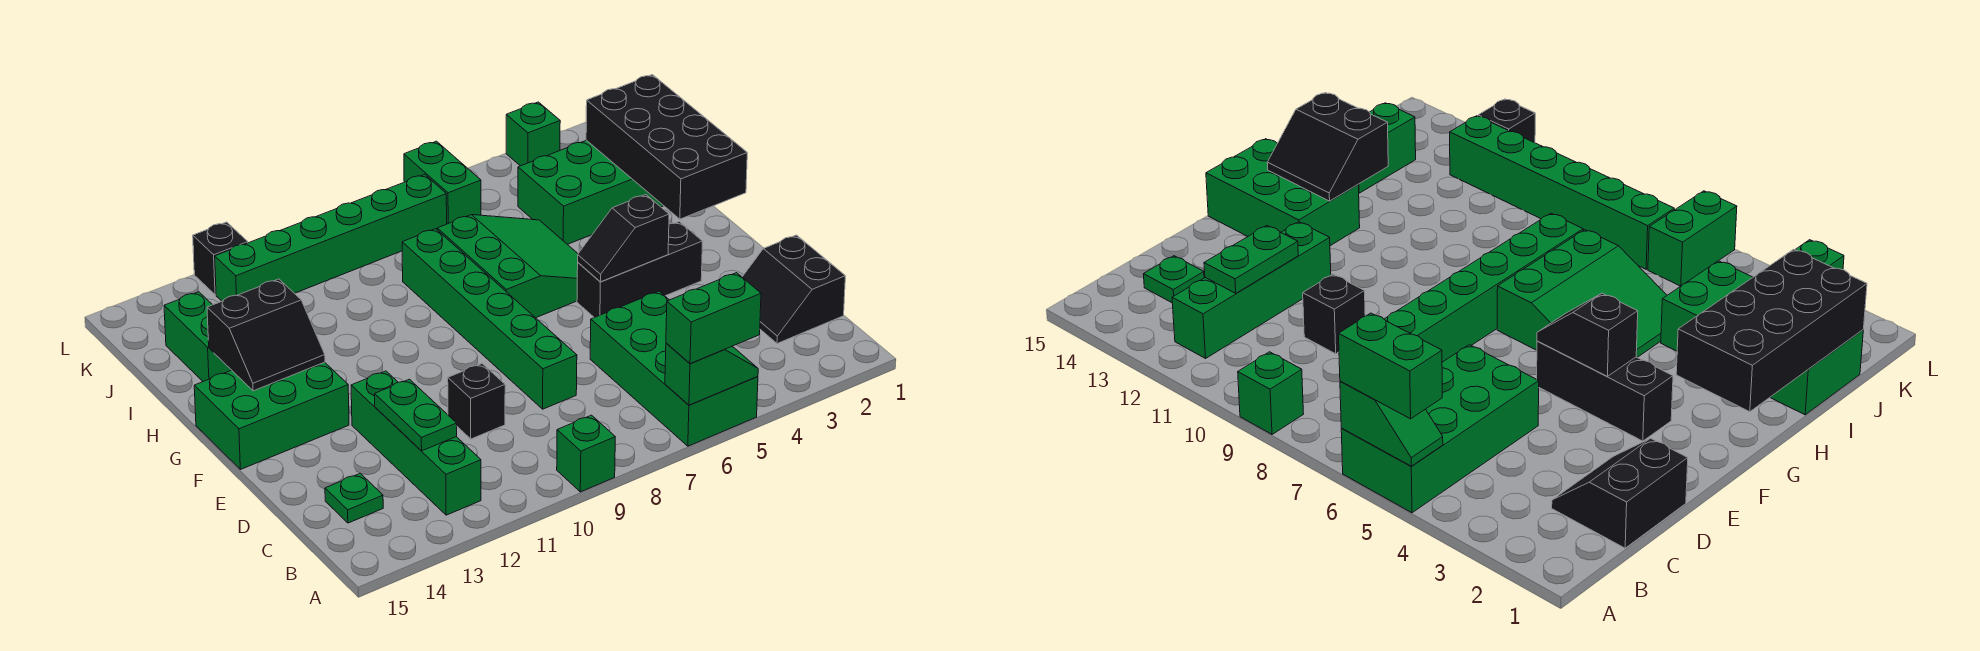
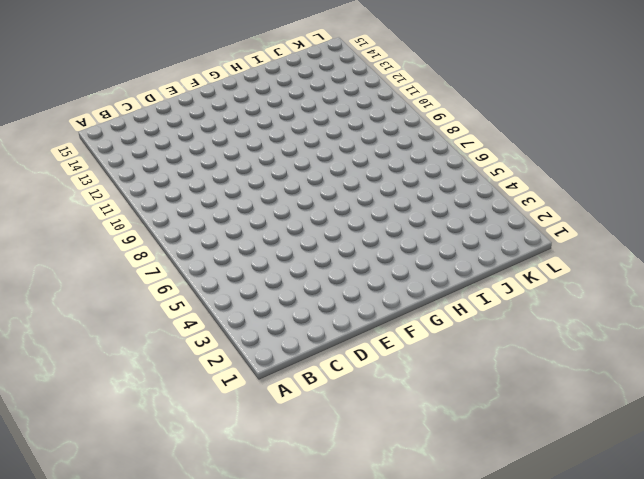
none -> green brick A5:D6 level 1
none -> green brick A9 level 1
none -> green brick B12:E12 level 1

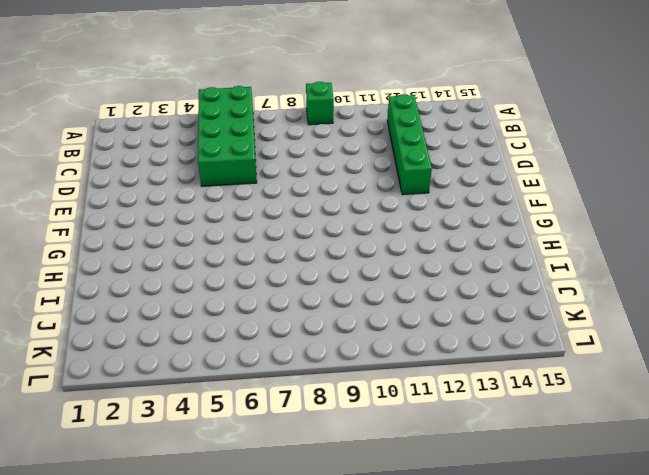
none -> black slope C1:D2 level 1 top 1
none -> green plate C14 level 1
none -> green brick D8:I8 level 1

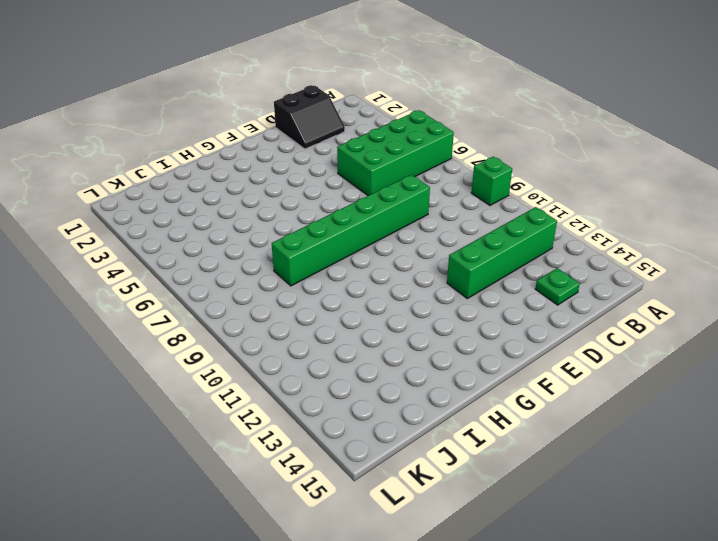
none -> black brick D10 level 1
none -> black brick F3:F5 level 1
none -> green brick F13:G15 level 1

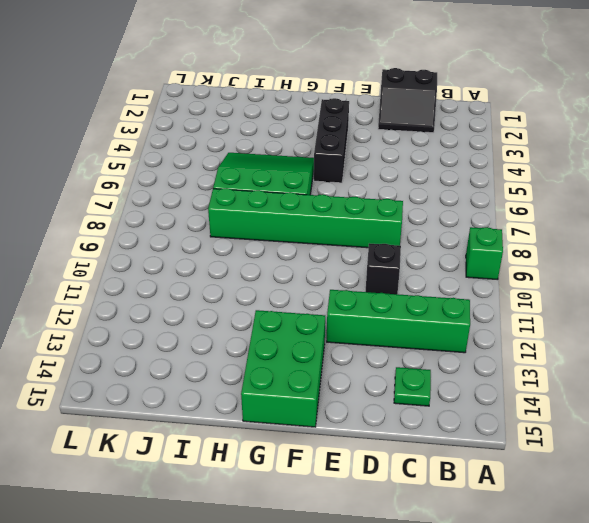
none -> green brick A5:D6 level 1
none -> green brick I1:J4 level 1
none -> green brick I14:J14 level 1

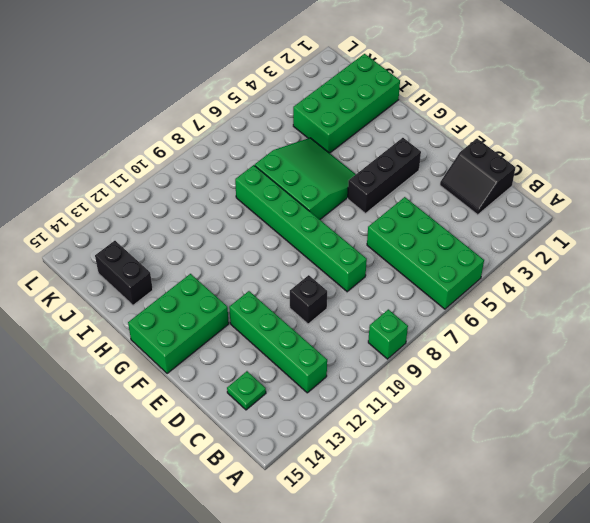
black brick I14:J14 level 1 -> green brick I14:J14 level 1
none -> green brick K6:L6 level 1
none -> green brick K7:K12 level 1
none -> green brick L3 level 1

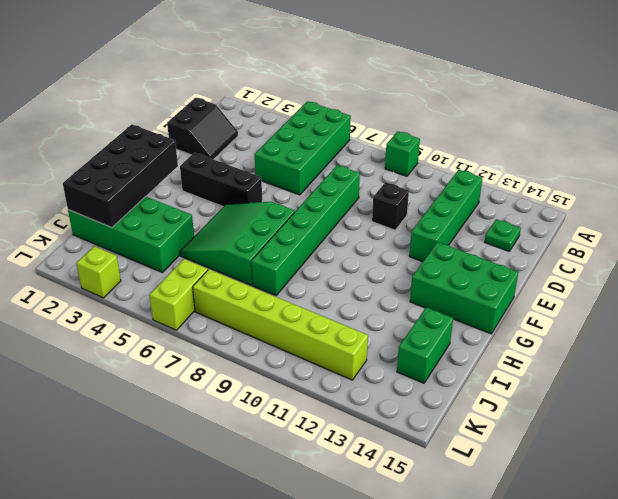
lime brick K6:L6 level 1 -> green brick K6:L6 level 1
lime brick K7:K12 level 1 -> green brick K7:K12 level 1
lime brick L3 level 1 -> green brick L3 level 1
none -> black brick L12 level 1
none -> green slope A5:A6 level 2 top 6
none -> green plate C12:D12 level 2

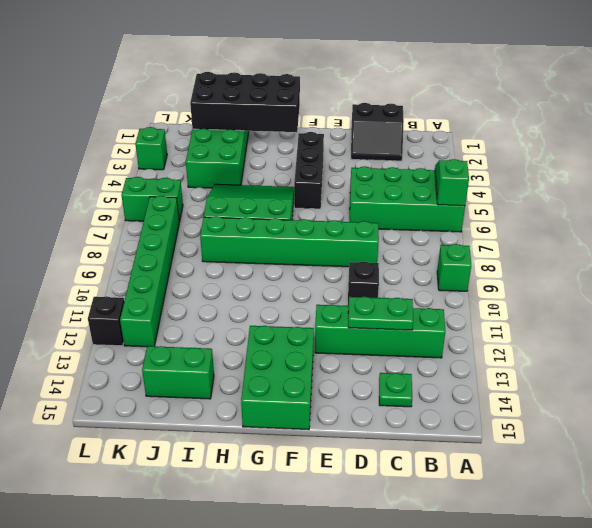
none -> black slope F4:F5 level 2 top 4
none -> black slope G13:H14 level 2 top H
none -> green brick A5:A6 level 3

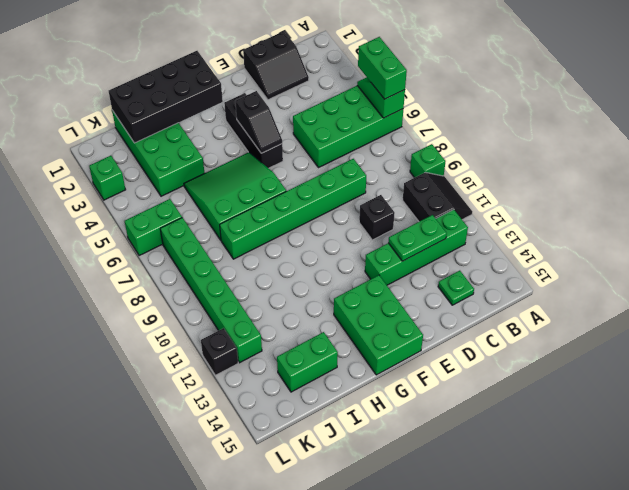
black slope A10:B11 level 1 top B -> black slope G13:H14 level 2 top H

